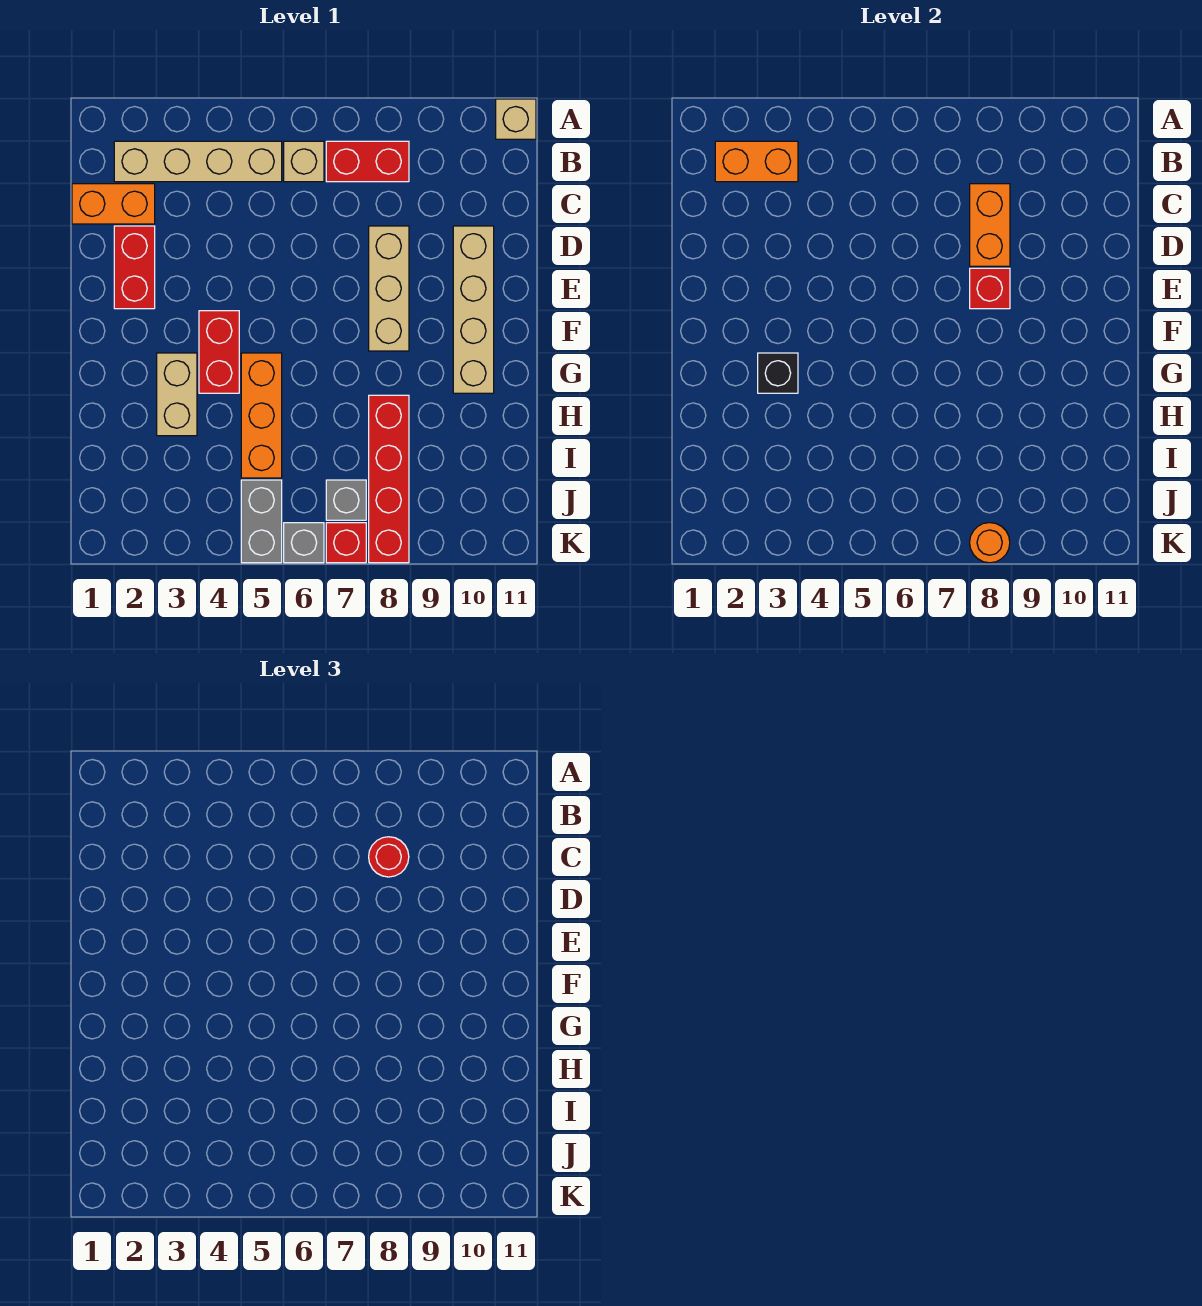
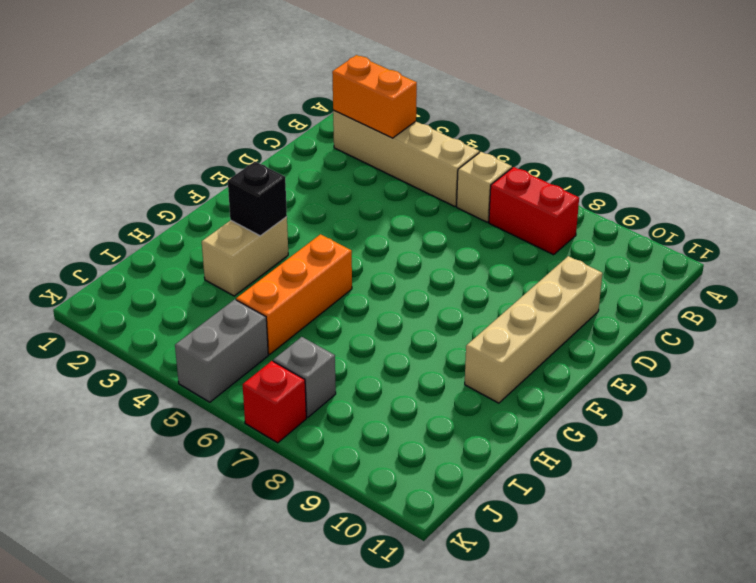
none -> tan brick A11 level 1
none -> orange brick C1:C2 level 1
none -> red brick D2:E2 level 1

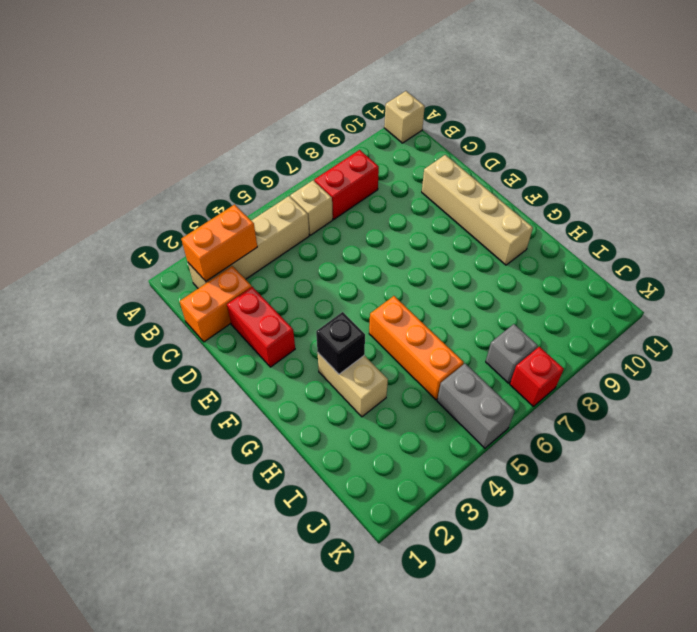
none -> tan brick D8:F8 level 1
none -> red brick F4:G4 level 1
none -> red brick H8:K8 level 1

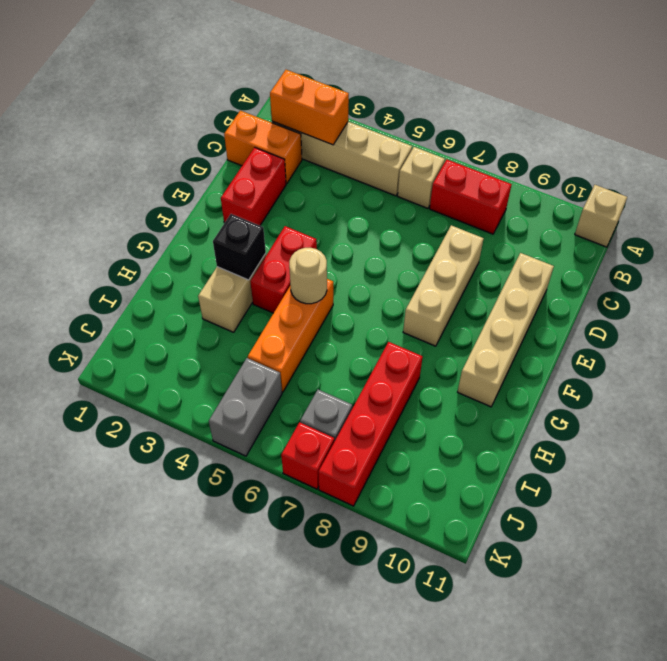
tan round brick G5 level 2 -> none
none -> grey brick K6 level 1
none -> orange brick C8:D8 level 2
none -> red brick E8 level 2

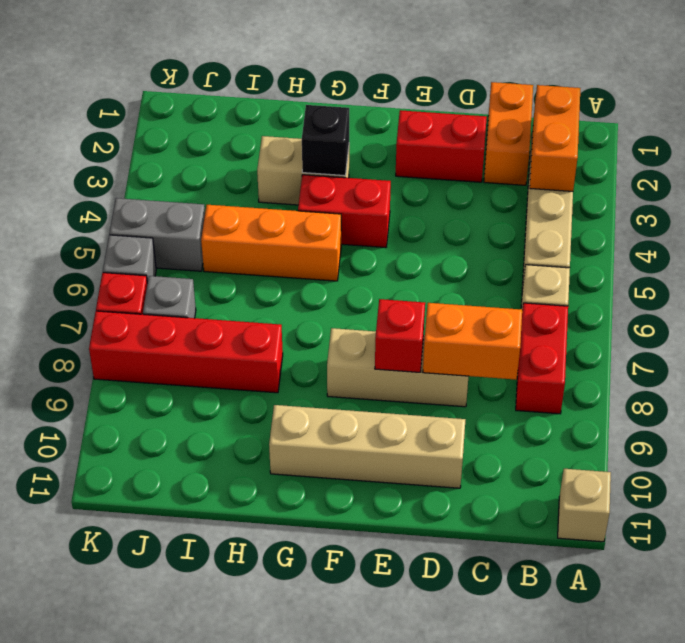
none -> orange round brick K8 level 2
none -> red round brick C8 level 3

